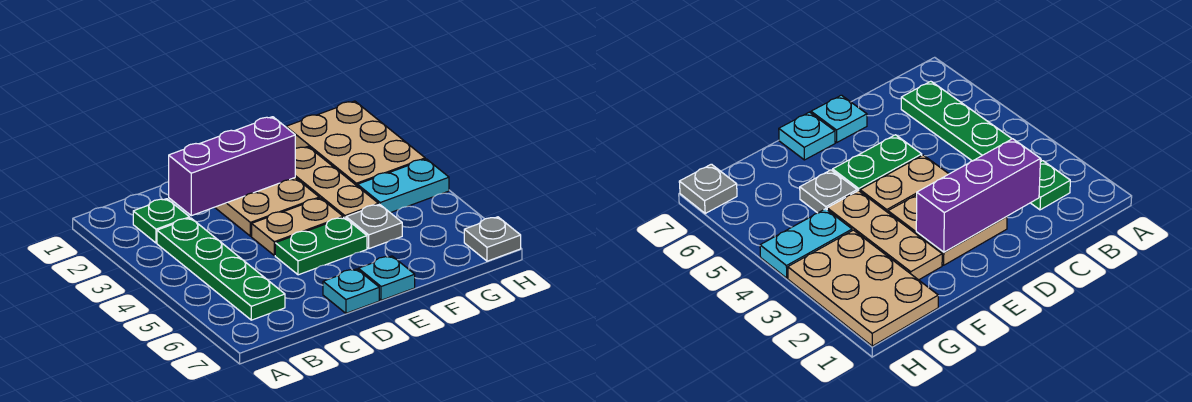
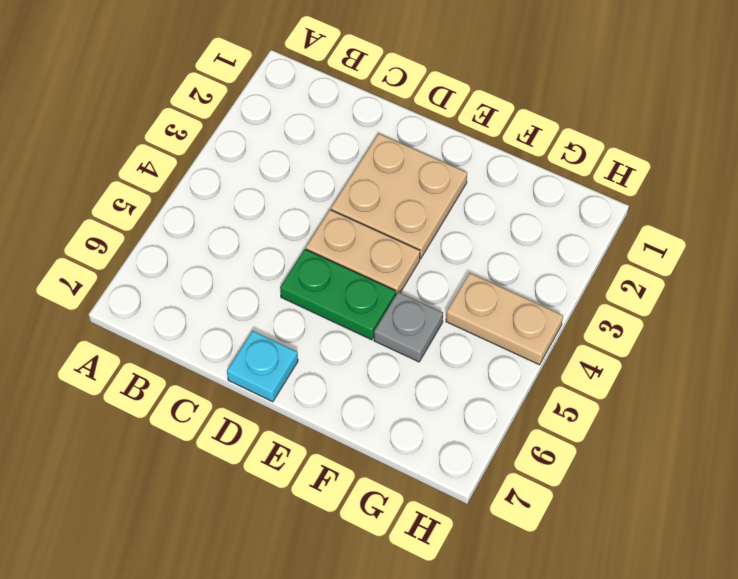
tan plate G4:H4 level 1 -> cyan plate G4:H4 level 1
none -> green plate B2 level 1
none -> green plate B3:B6 level 1
none -> cyan plate E7 level 1

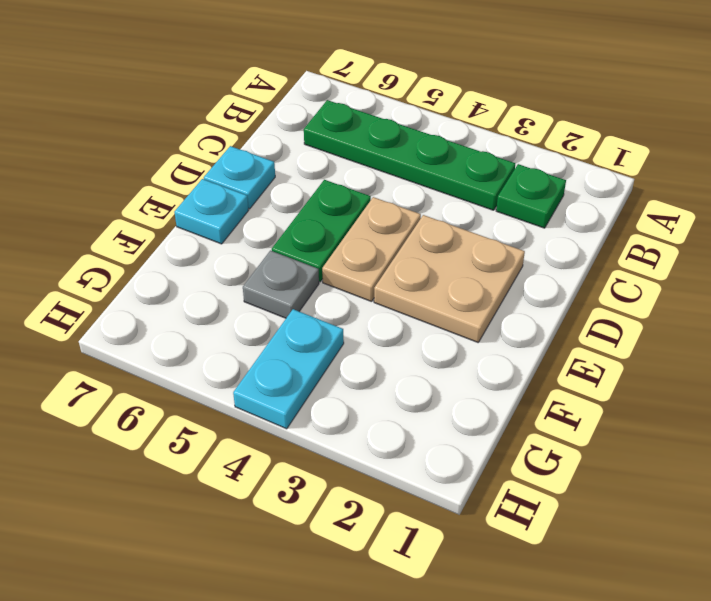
none -> tan plate F2:F4 level 1
none -> tan plate G1:H3 level 1
none -> grey plate H7 level 1

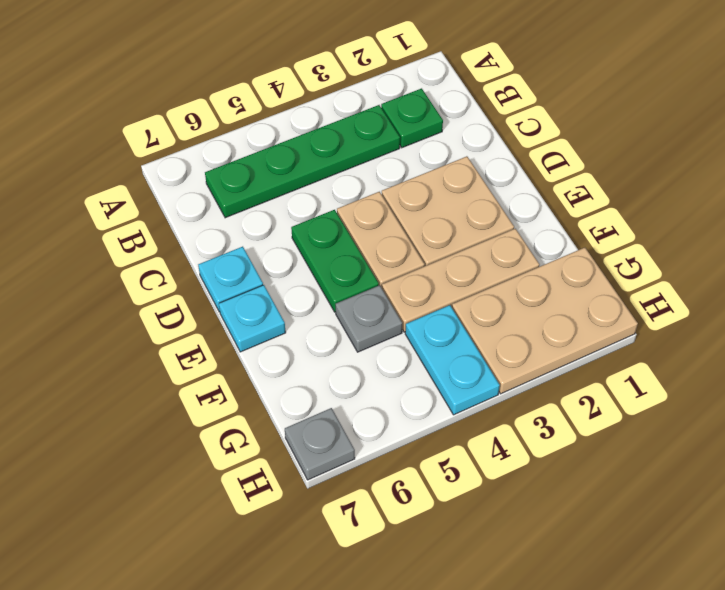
none -> purple brick C2:E2 level 2

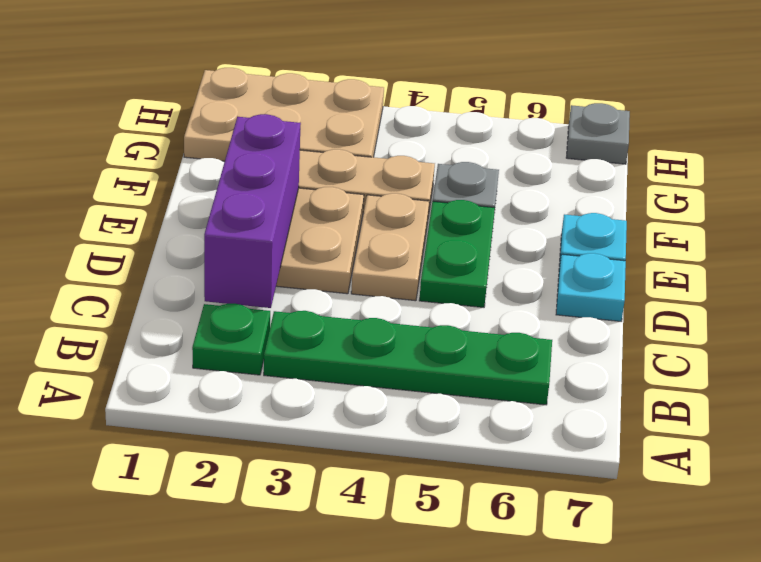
none -> cyan plate G4:H4 level 1

